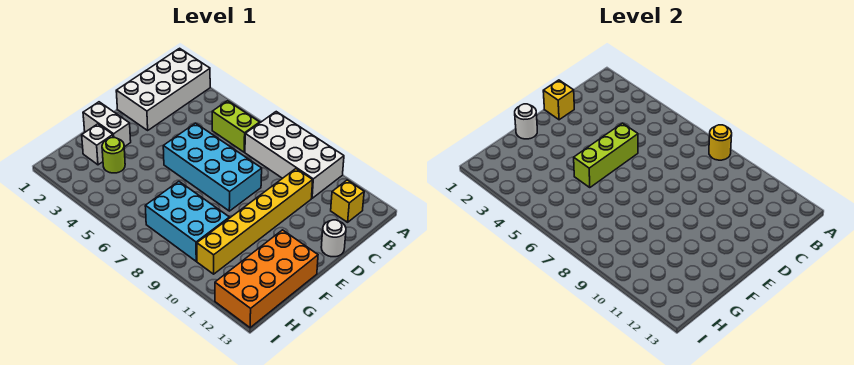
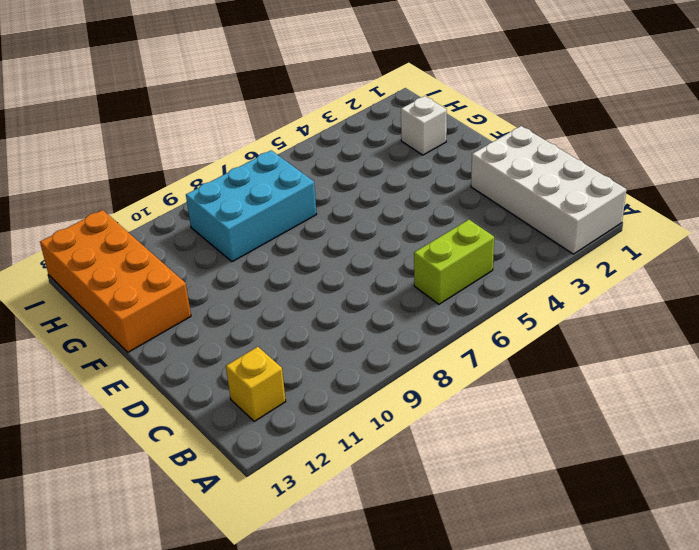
none -> white brick A7:B10 level 1
none -> yellow brick C10:H10 level 1
none -> cyan brick D5:E8 level 1

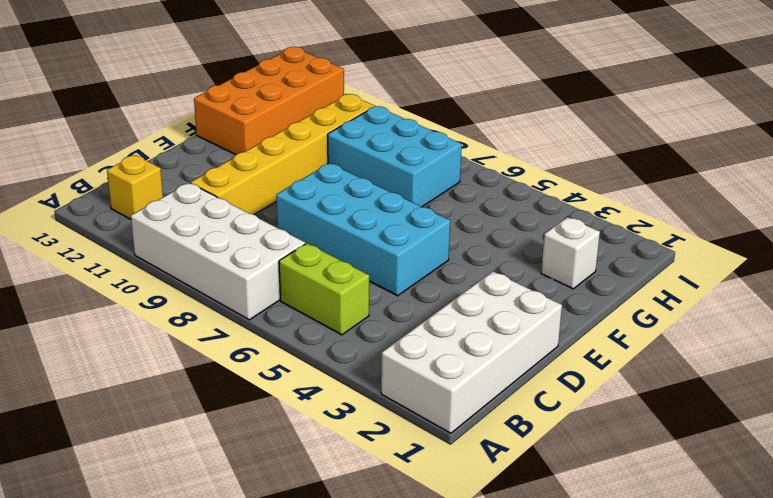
none -> white round brick D13 level 1
none -> white brick F1:F2 level 1
none -> lime round brick G3 level 1

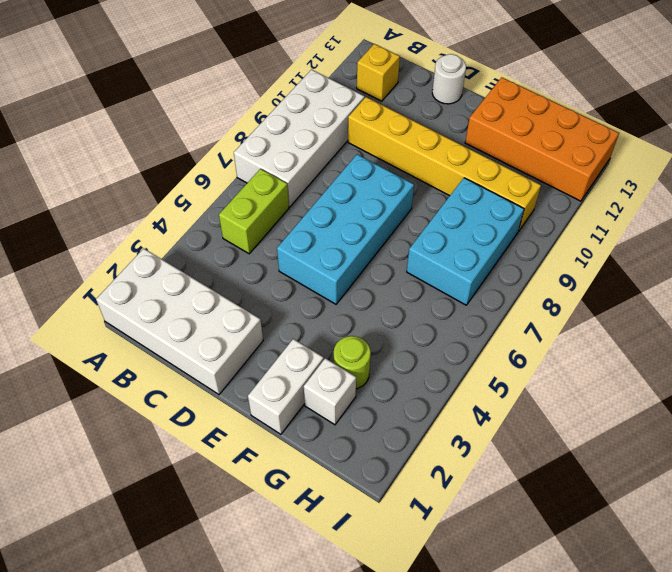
none -> yellow round brick A8 level 2
none -> yellow brick D1 level 2
none -> lime brick D5:F5 level 2

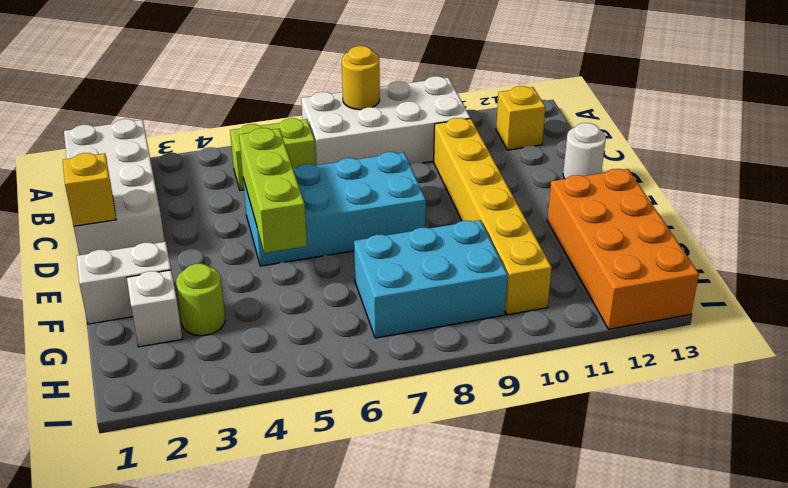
none -> white round brick F1 level 2

